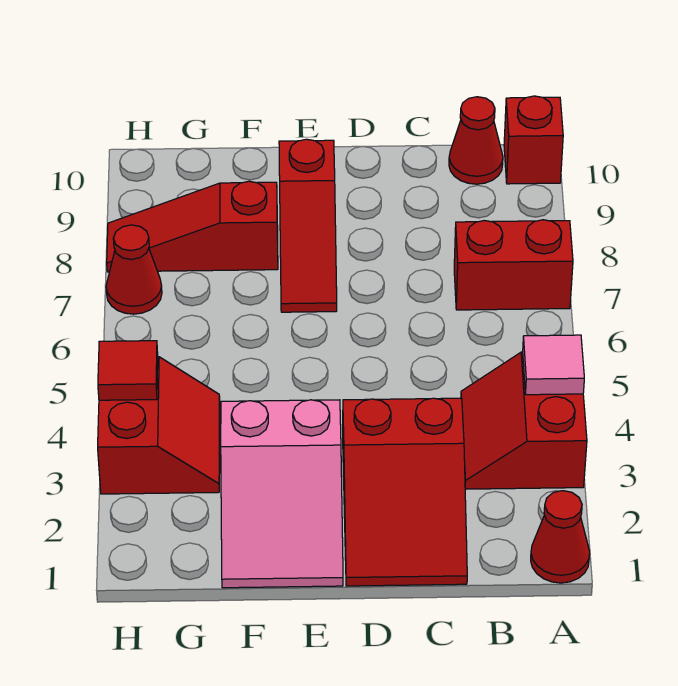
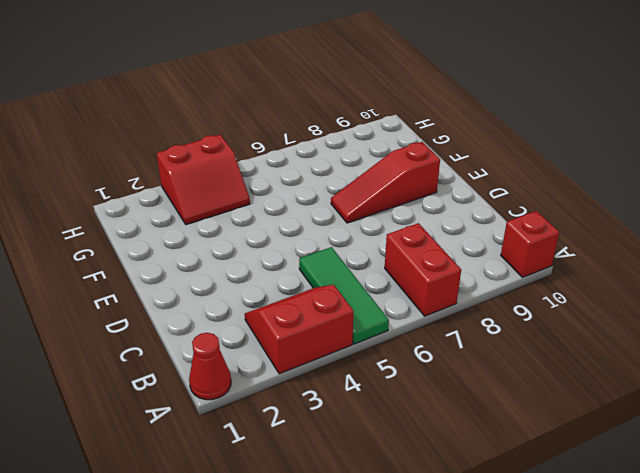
green tile A5:C5 level 1 -> none
none -> red cone B10 level 1
none -> red slope C1:D3 level 1 top 3
none -> pink slope E1:F3 level 1 top 3

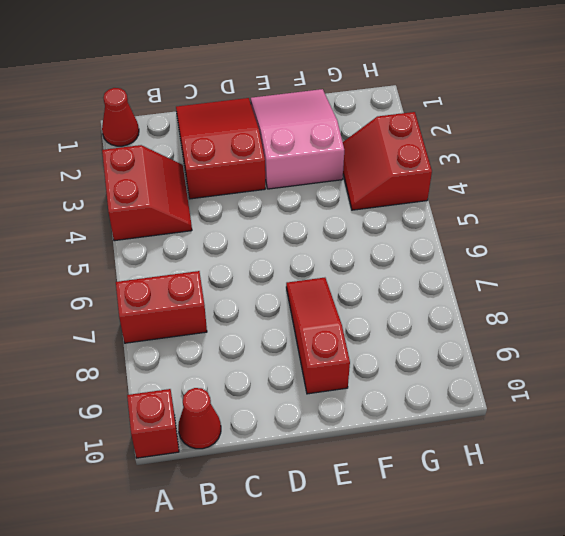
none -> red slope F8:H8 level 1 top F
none -> red cone H7 level 1
none -> pink tile A4 level 2

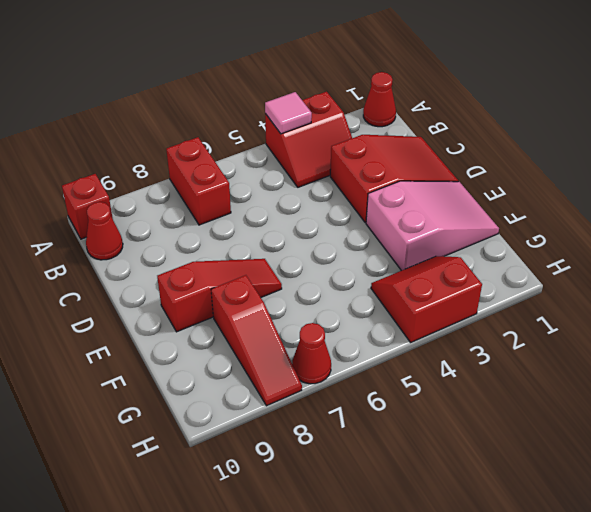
none -> red tile H4 level 2

